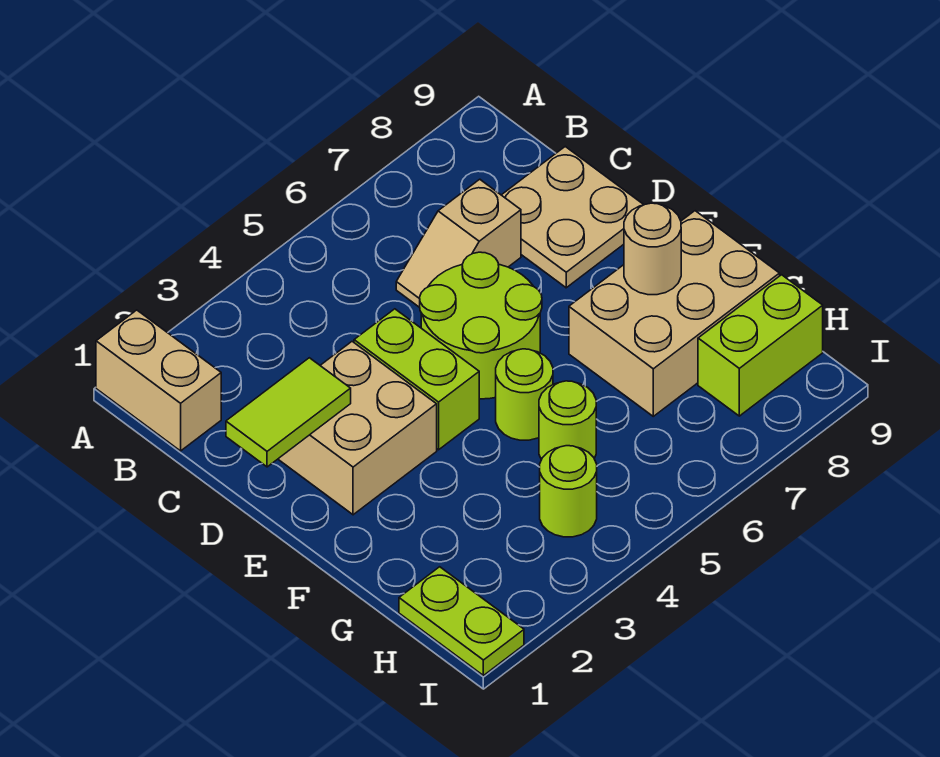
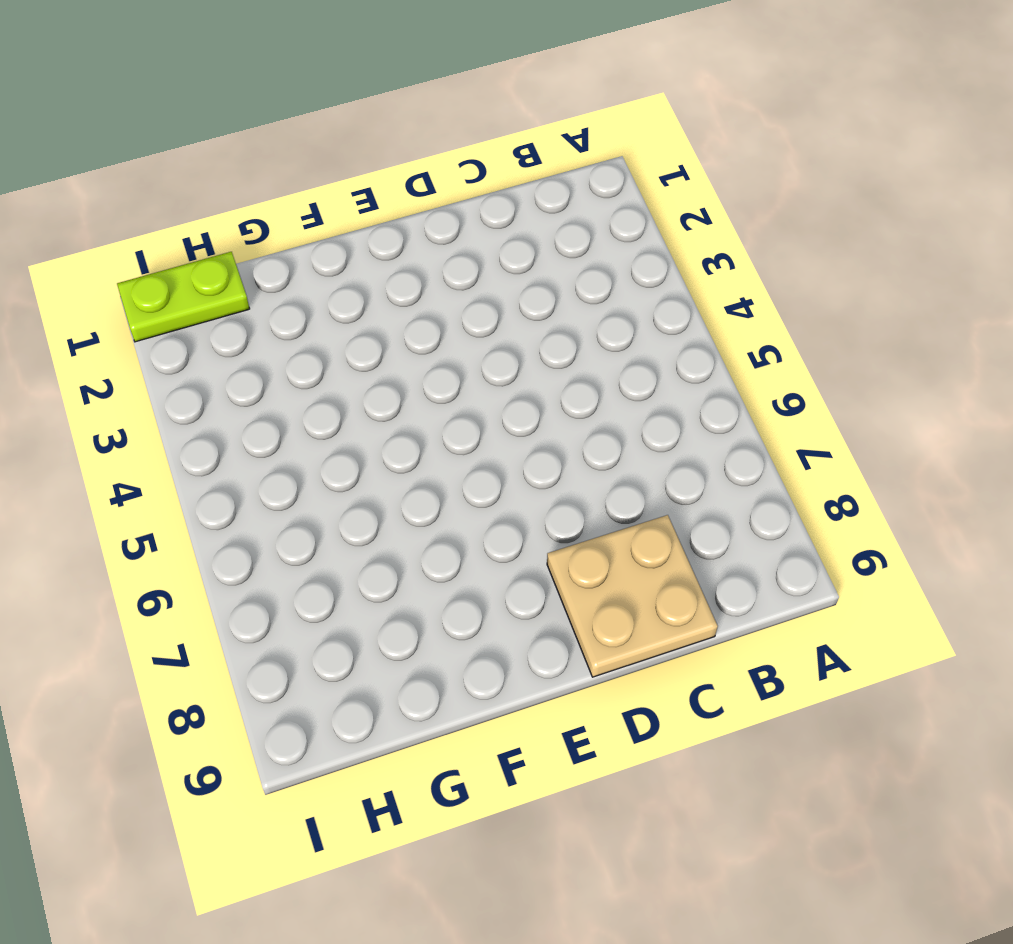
none -> tan brick A1:B1 level 1
none -> tan slope C6:C7 level 1 top 7
none -> tan brick D2:E3 level 1

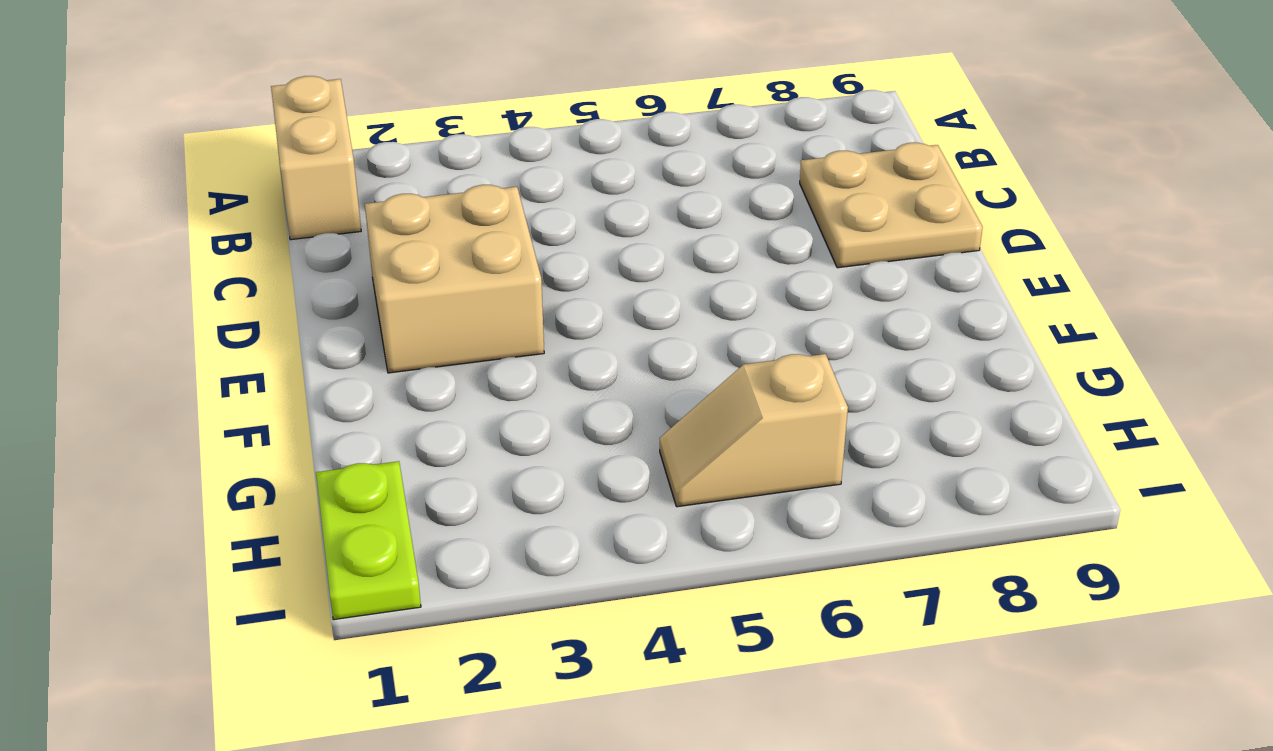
tan slope H5:H6 level 1 top 6 -> tan slope C6:C7 level 1 top 7
none -> lime brick D4:E4 level 1
none -> lime round brick D5:E6 level 1
none -> lime round brick F5 level 1

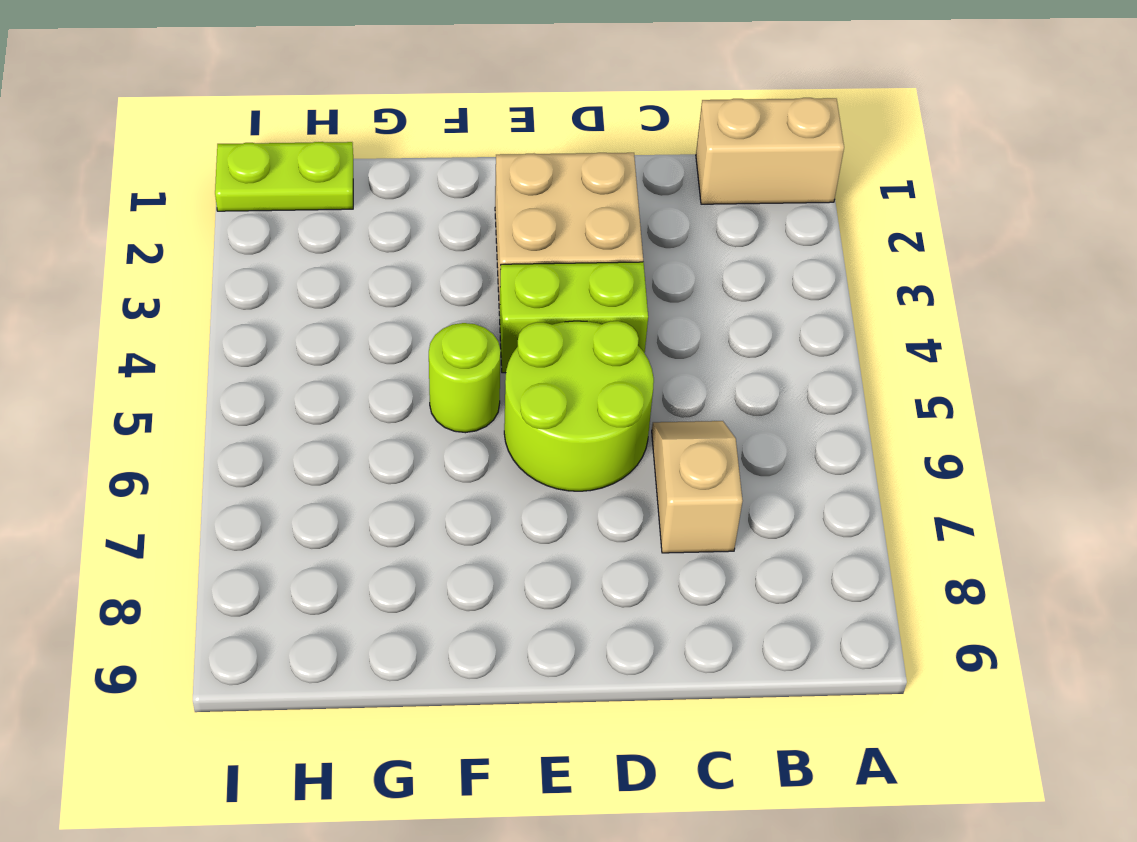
none -> tan plate C8:D9 level 1
none -> tan brick F7:G9 level 1
none -> lime round brick G5 level 1

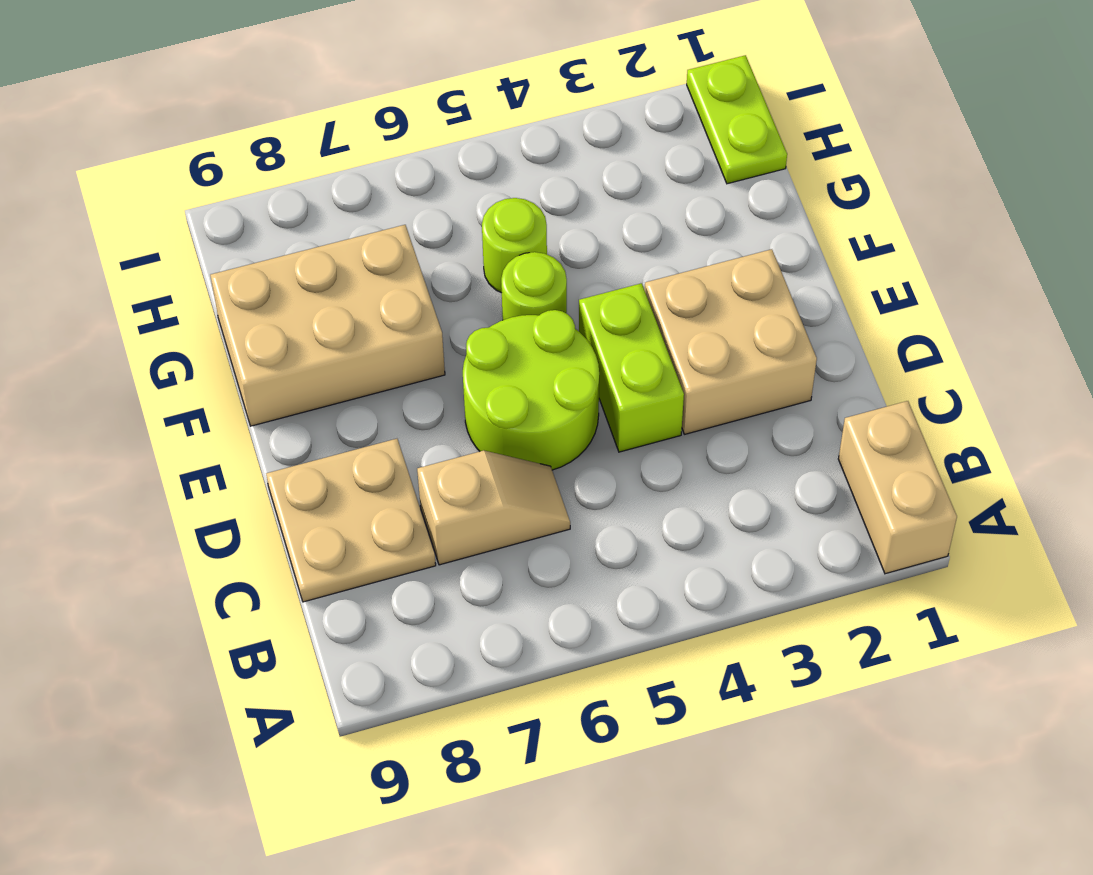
none -> lime round brick H4 level 1
none -> lime brick H8:H9 level 1
none -> lime tile D1:D2 level 2

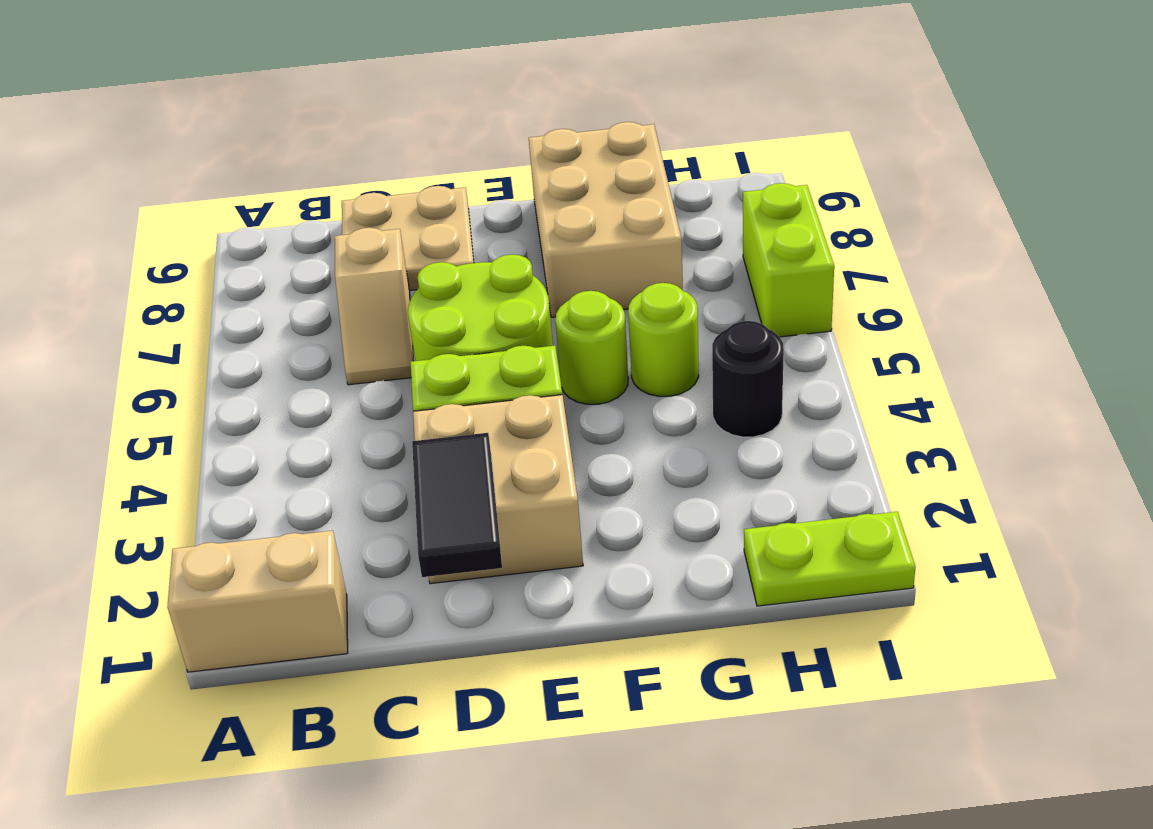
black tile D1:D2 level 2 -> lime tile D1:D2 level 2
black round brick H4 level 1 -> lime round brick H4 level 1
lime brick I6:I7 level 1 -> lime brick H8:H9 level 1
none -> tan round brick F8 level 2

